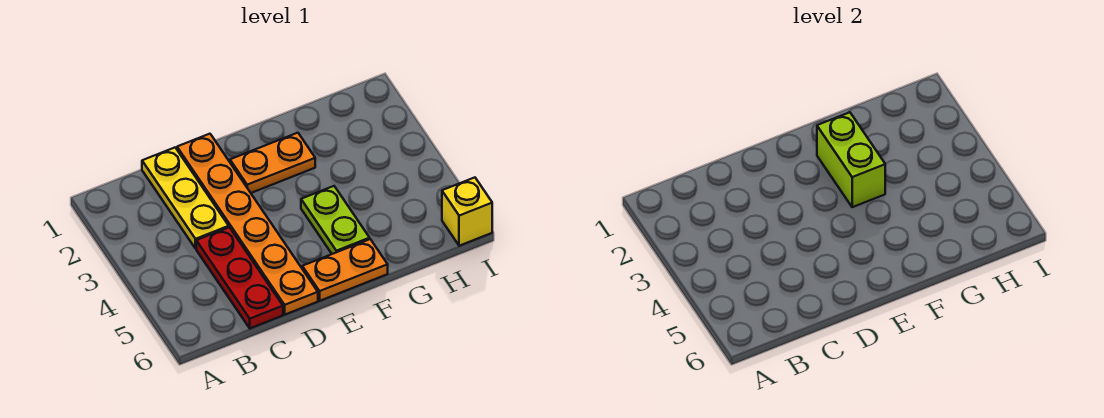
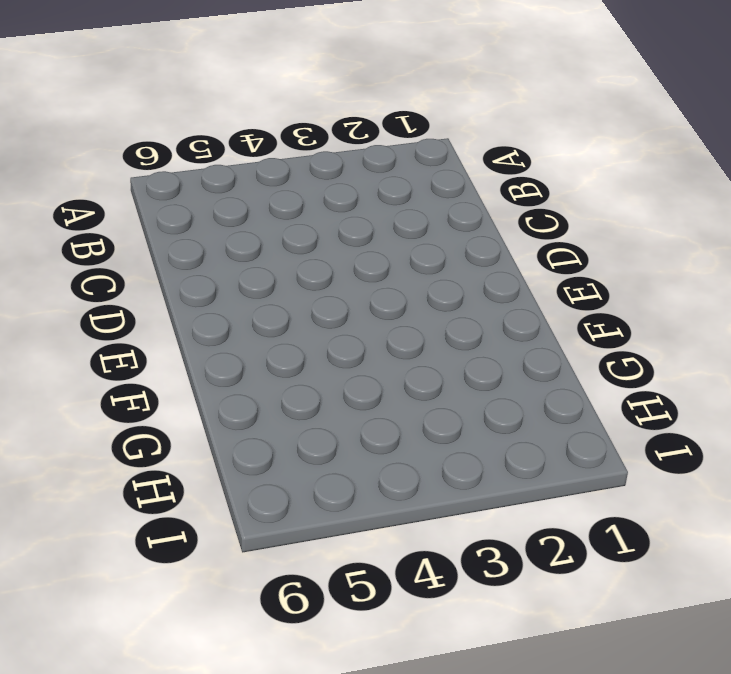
none -> yellow plate C1:C3 level 1
none -> red plate C4:C6 level 1

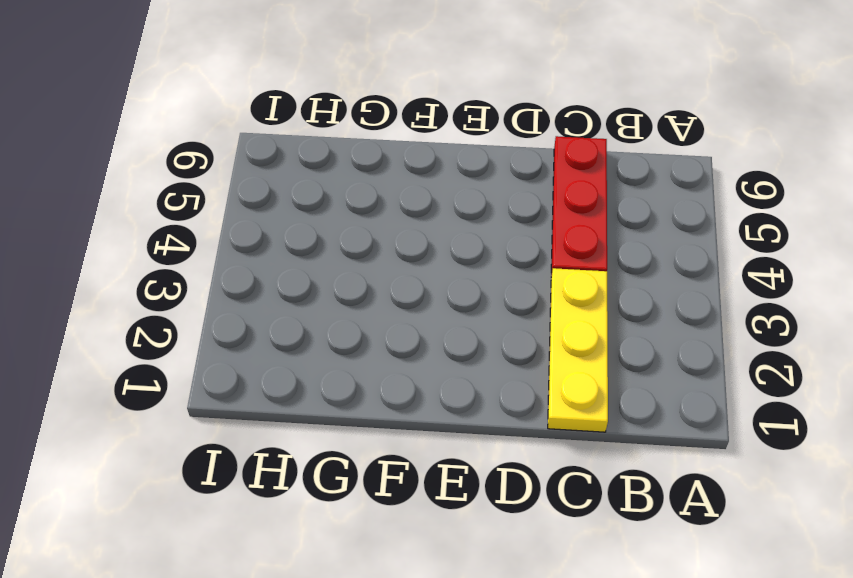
none -> orange plate D1:D6 level 1
none -> orange plate E2:F2 level 1

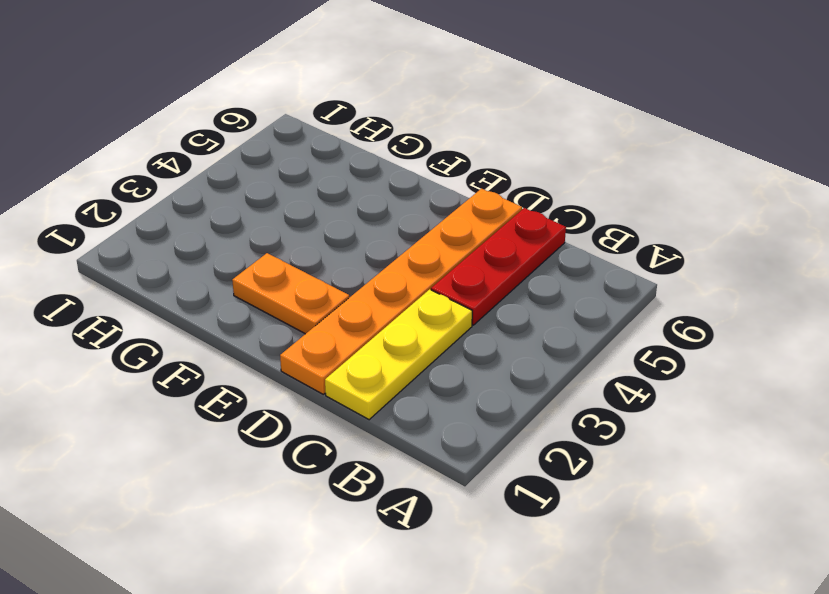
none -> orange plate E6:F6 level 1
none -> lime plate F4:F5 level 1

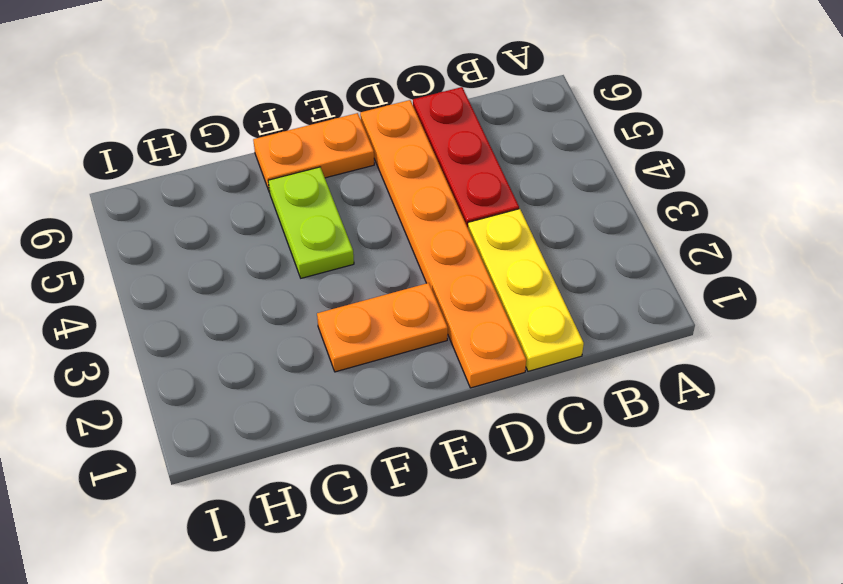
none -> yellow brick I6 level 1
none -> lime brick F2:F3 level 2

